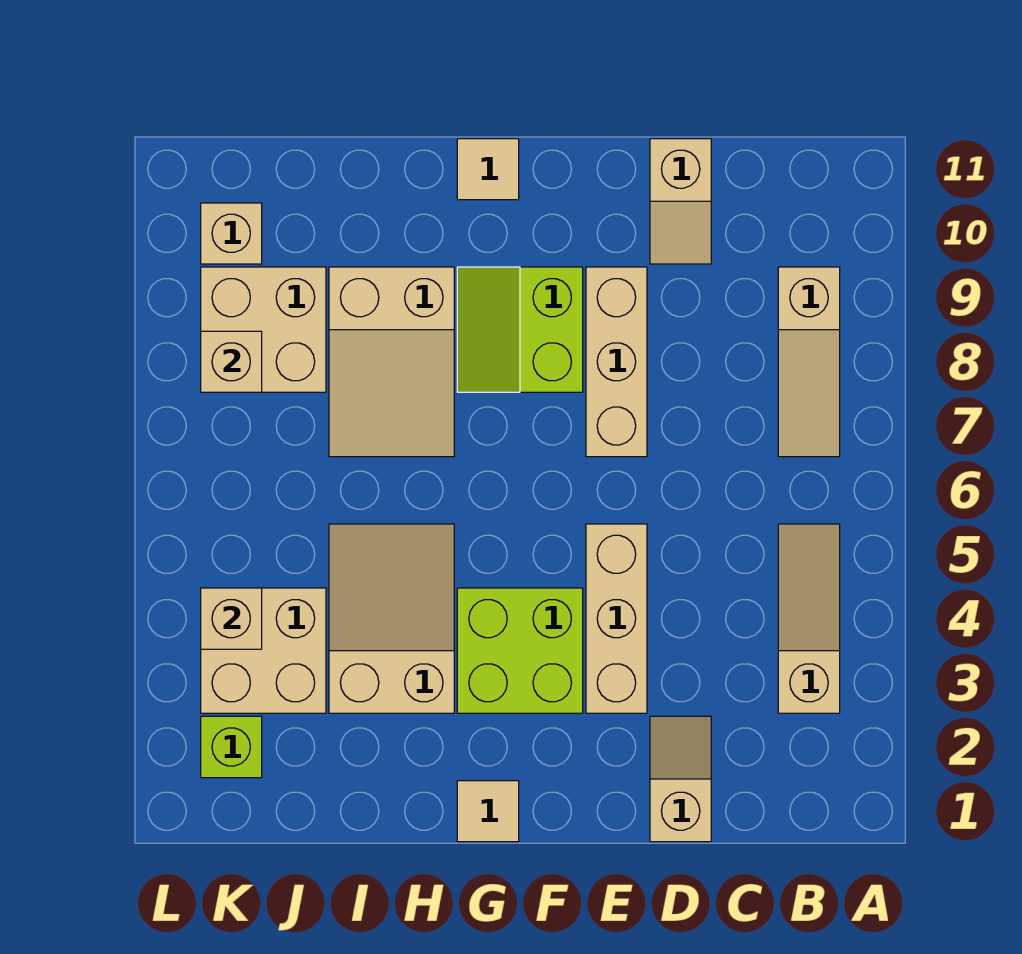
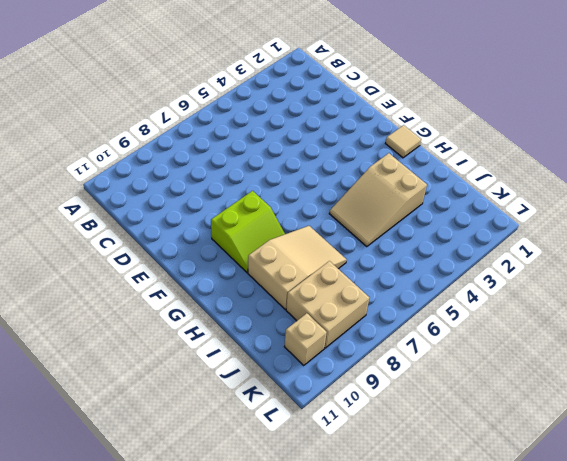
none -> tan slope B3:B5 level 1 top 3
none -> tan slope B7:B9 level 1 top 9
none -> tan slope D1:D2 level 1 top 1

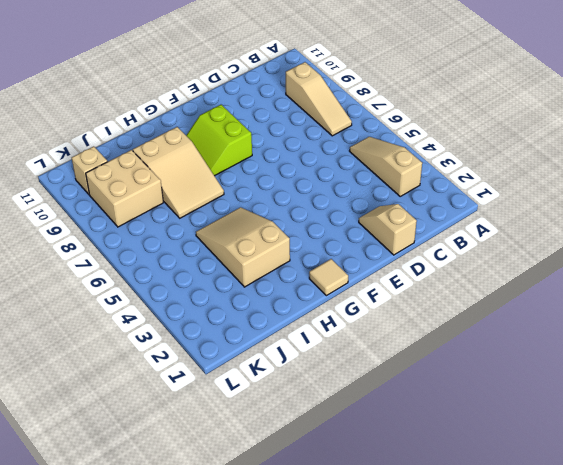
none -> tan slope D10:D11 level 1 top 11
none -> tan brick E3:E5 level 1
none -> tan brick E7:E9 level 1

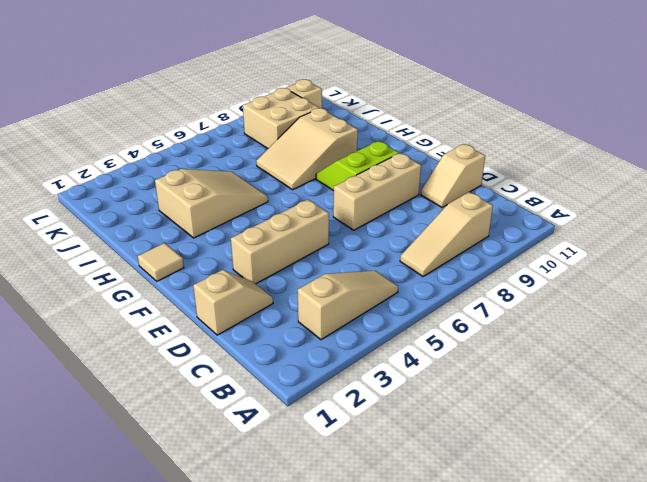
none -> lime brick F3:G4 level 1
none -> tan tile G11 level 1
none -> tan brick J3:K4 level 1

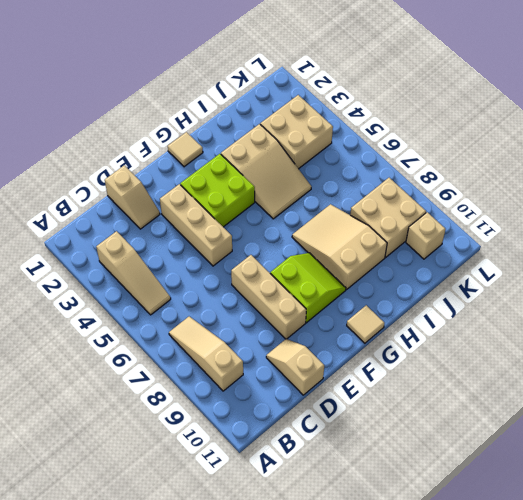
none -> lime brick K2 level 1
none -> tan brick K4 level 2
none -> tan brick K8 level 2

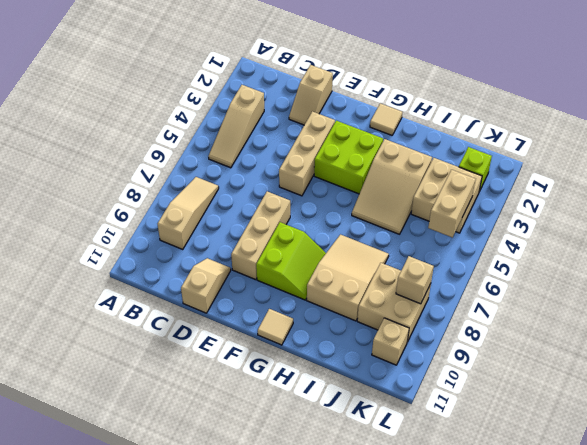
tan brick K4:K5 level 2 -> tan brick K4 level 2

